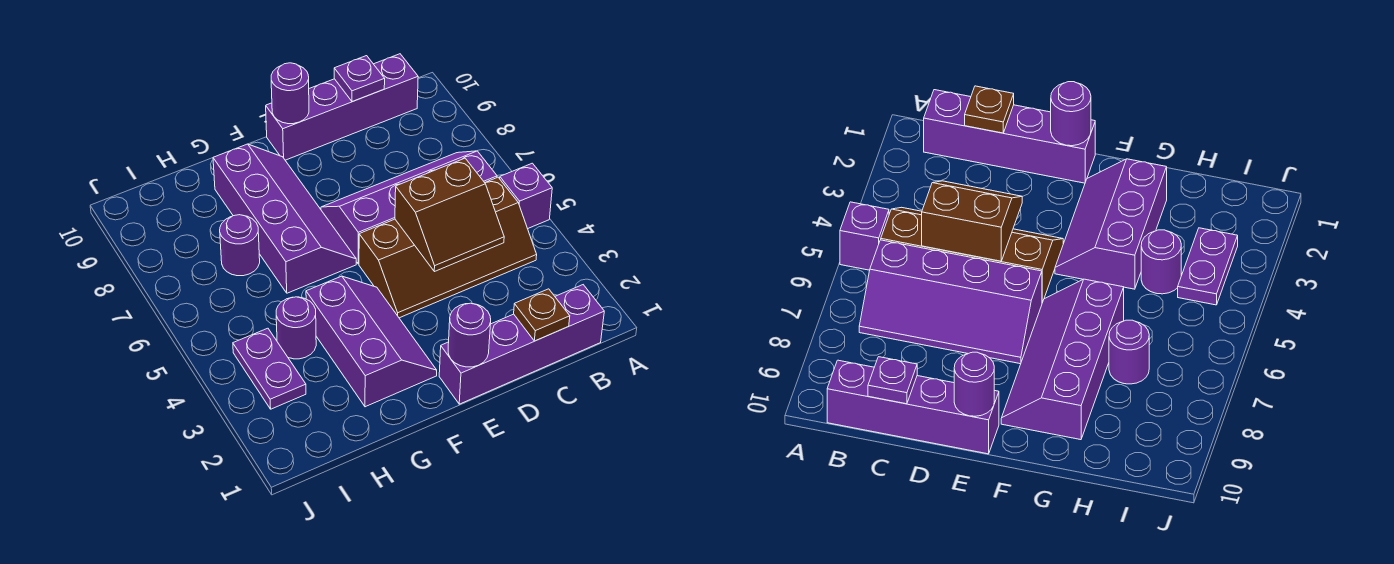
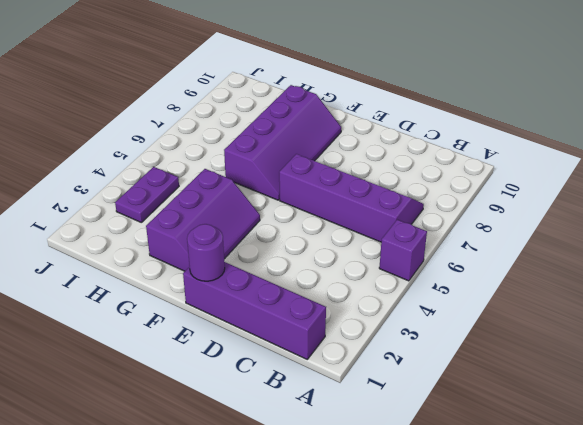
none -> brown slope B4:E5 level 1 top 5
none -> purple brick B10:E10 level 1
none -> purple round brick H4 level 1

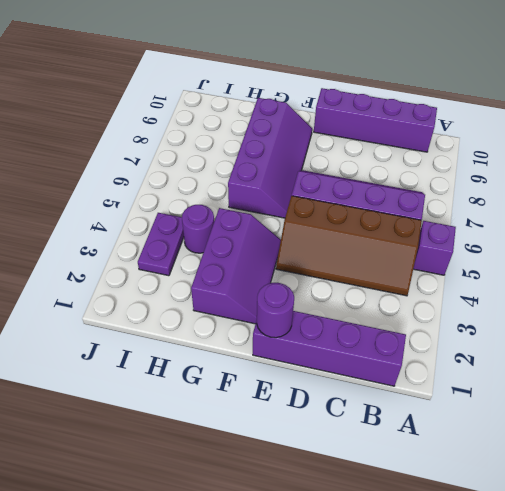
none -> purple round brick H7 level 1
none -> brown plate C1 level 2
none -> brown slope C4:D5 level 2 top 5

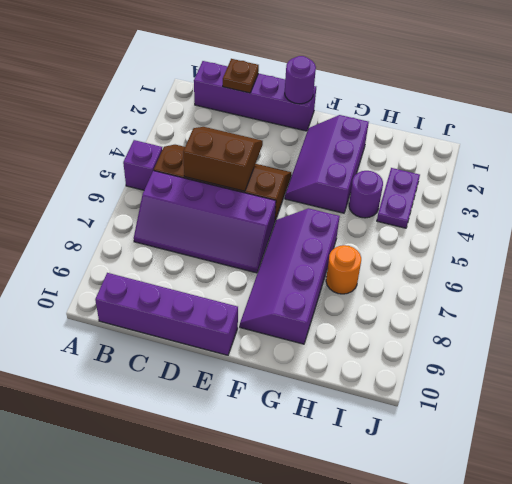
orange round brick H7 level 1 -> purple round brick H7 level 1
none -> purple plate C10 level 2
none -> purple round brick E10 level 2

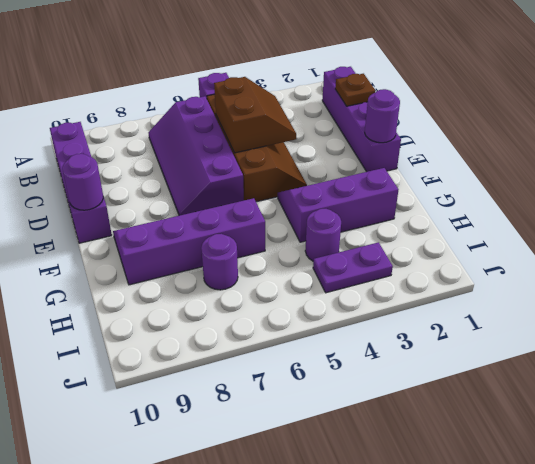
none -> purple plate C10 level 2

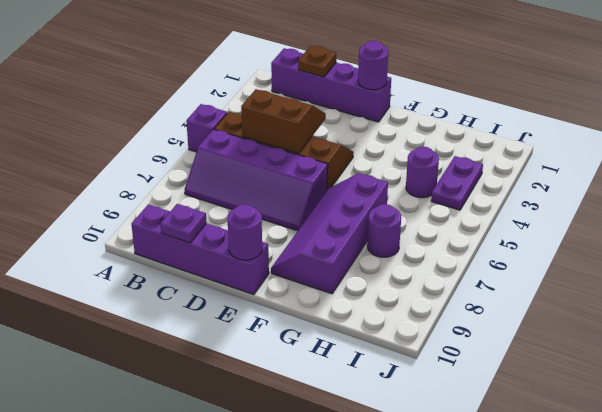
none -> purple slope F2:G4 level 1 top G

